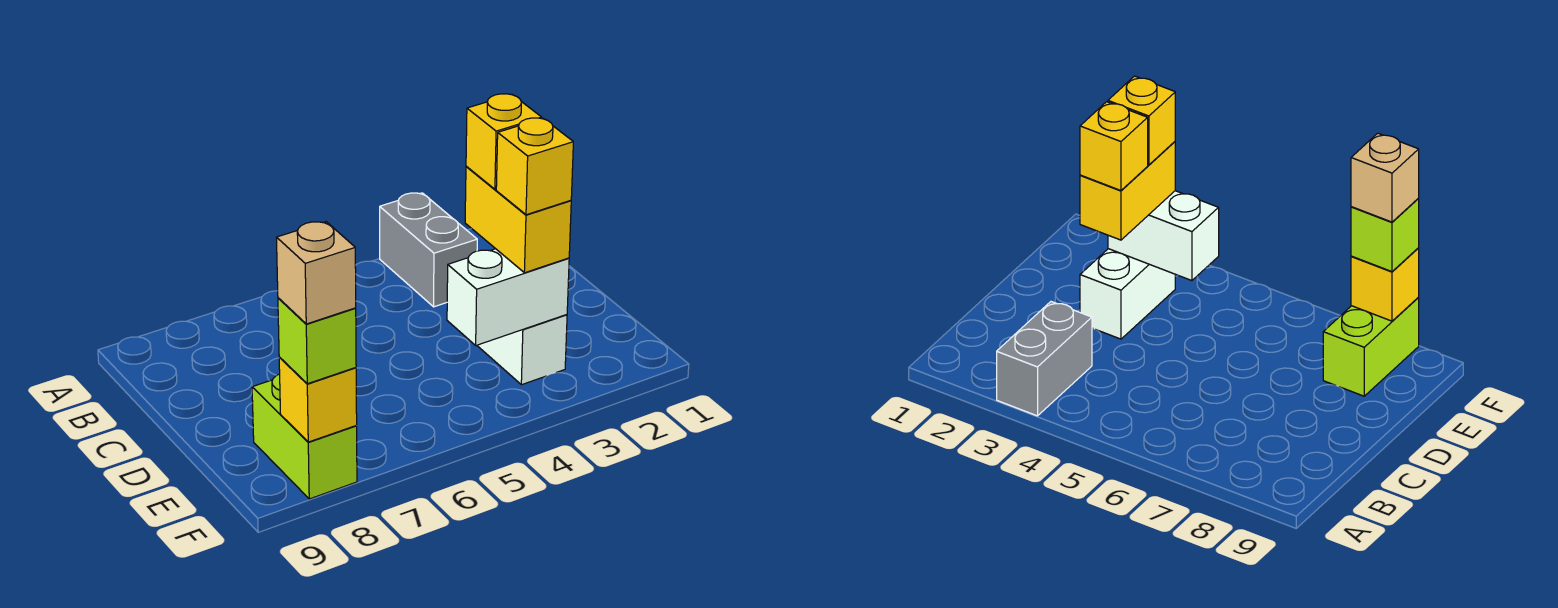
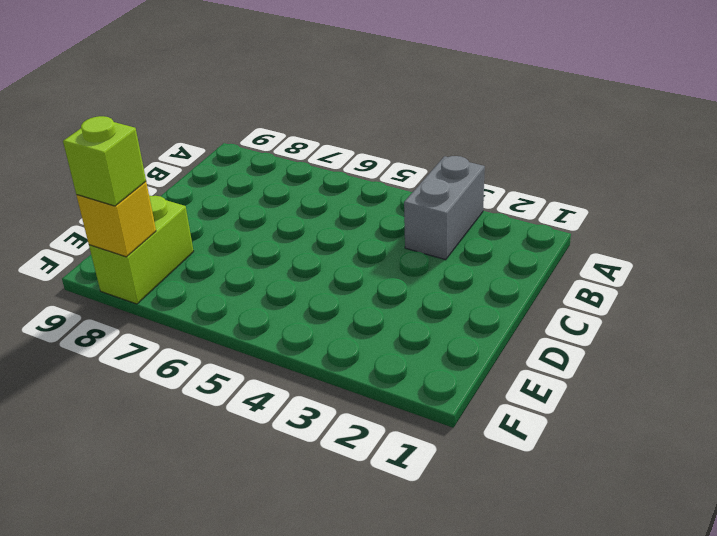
none -> white brick D3:E3 level 1
none -> white brick E3:E4 level 2

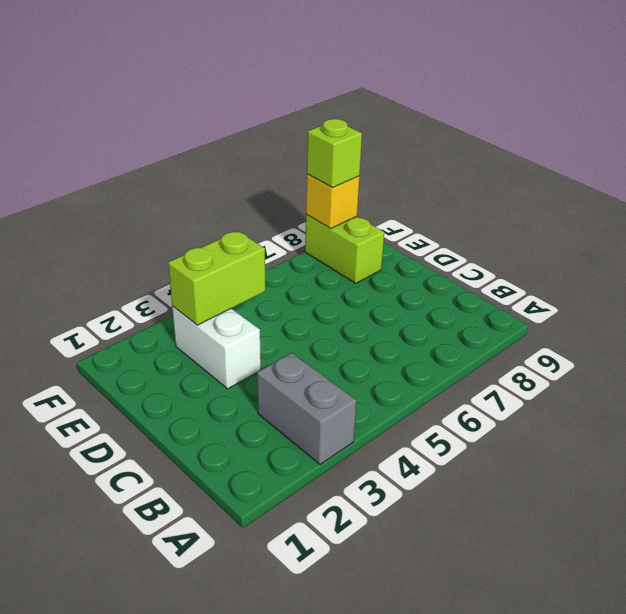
lime brick E3:E4 level 2 -> white brick E3:E4 level 2
none -> yellow brick D3:E3 level 3
none -> yellow brick D3 level 4

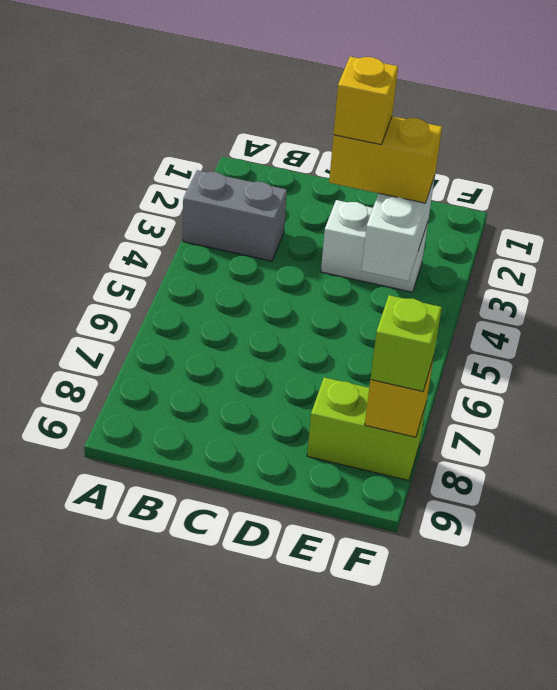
none -> yellow brick E3 level 4
none -> tan brick F8 level 4

